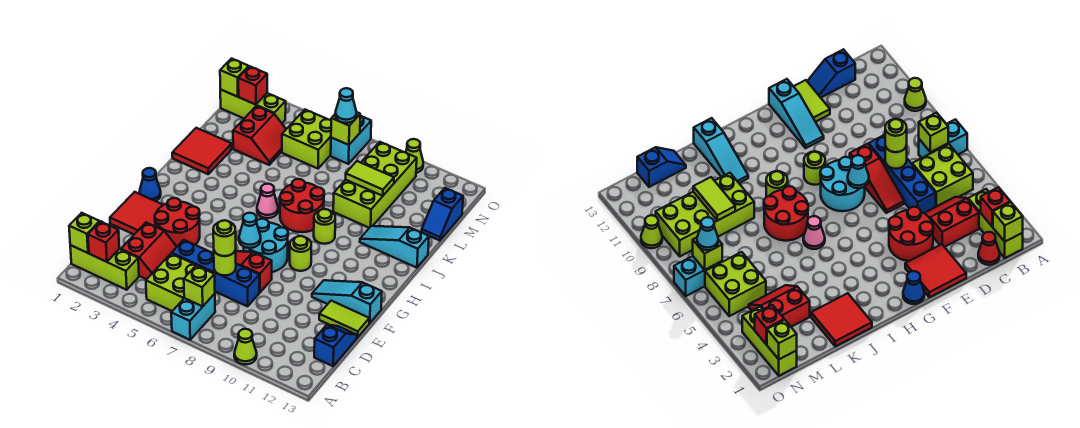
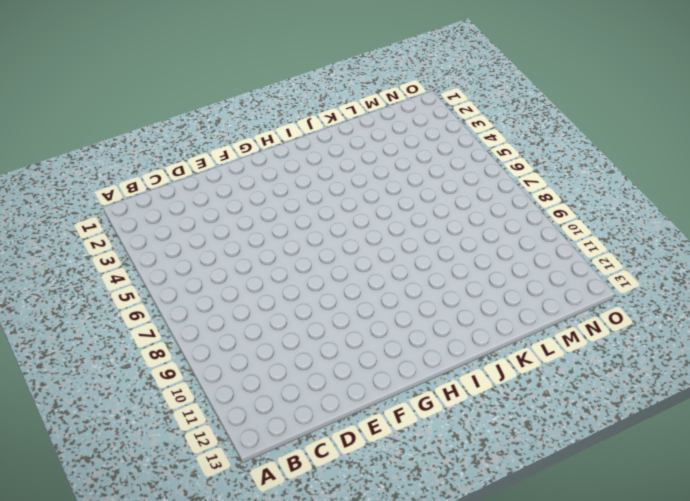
none -> cyan brick A7:B7 level 1
none -> lime cone A10 level 1
none -> lime brick B1:B3 level 1
none -> lime brick B5:C6 level 1

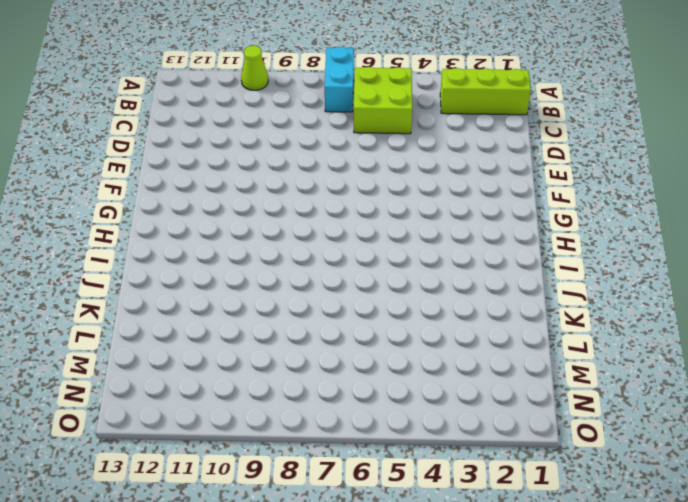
none -> red cone C1 level 1
none -> red slope C3:D4 level 1 top 3
none -> blue slope C13:D13 level 1 top C
none -> blue brick D5:D8 level 1

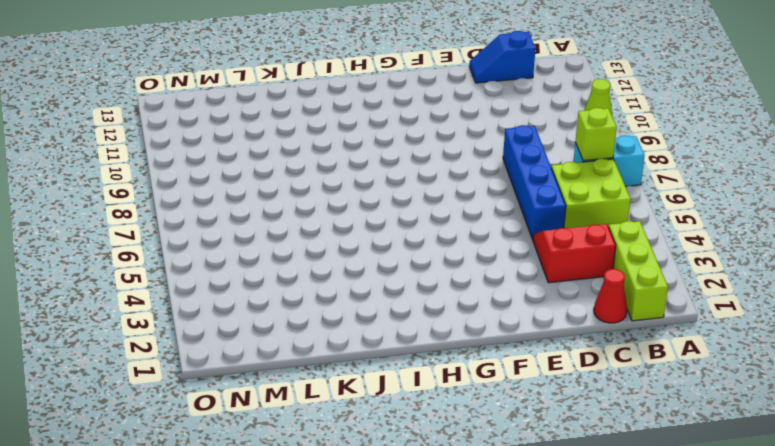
none -> red tile E1:F2 level 1
none -> red round brick E3:F4 level 1
none -> red slope E6:E8 level 1 top 8
none -> lime tile E12:E13 level 1

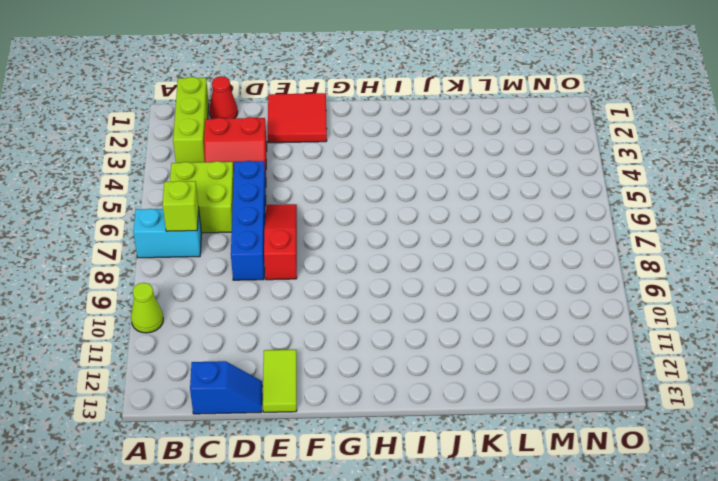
none -> red round brick E3:F4 level 1
none -> cyan round brick F7:G8 level 1
none -> cyan slope F11:F13 level 1 top 13
none -> blue cone G1 level 1

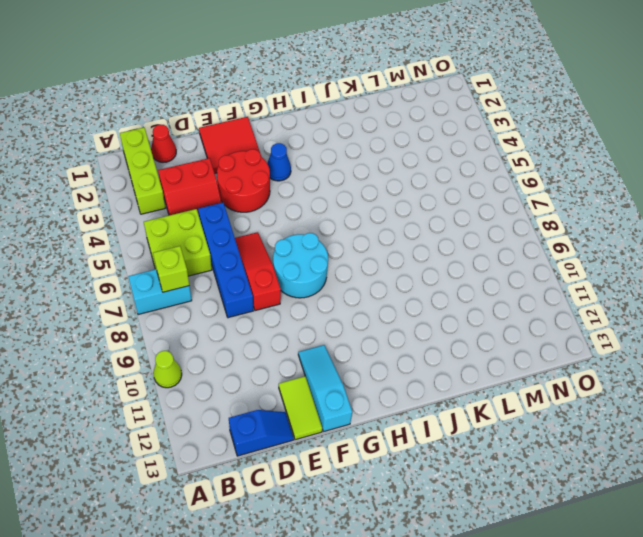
blue cone G3 level 1 -> blue cone G1 level 1
none -> lime round brick G9 level 1
none -> pink cone I6 level 1
none -> red round brick I7:J8 level 1
none -> lime round brick I9 level 1

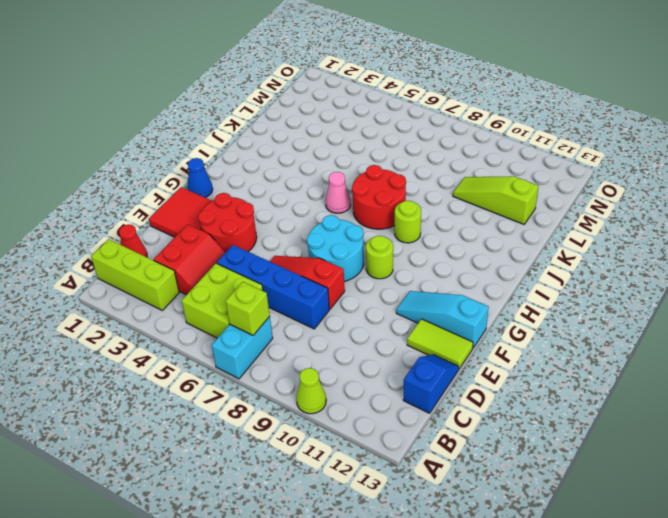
lime slope L10:L12 level 1 top 12 -> lime brick K9:N10 level 1
none -> red tile J1:K2 level 1
none -> cyan slope J11:J13 level 1 top 13
none -> red slope L3:M4 level 1 top 3
none -> blue slope L13:M13 level 1 top M

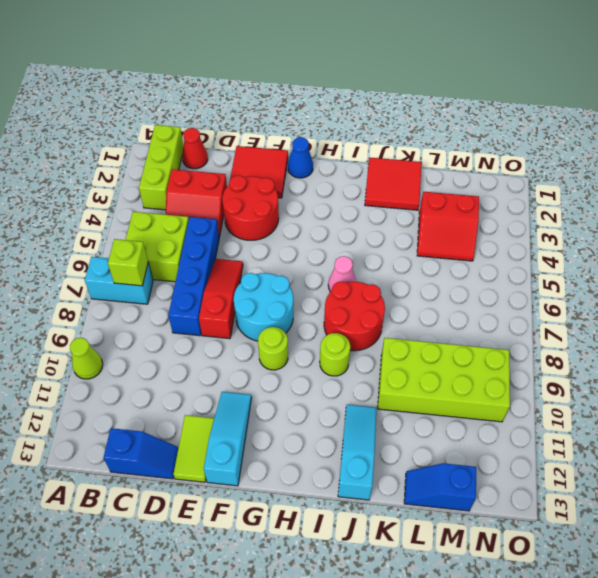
none -> lime brick M5:N6 level 1
none -> lime brick N1:N3 level 1
none -> cyan brick N7:O7 level 1
none -> lime cone O10 level 1

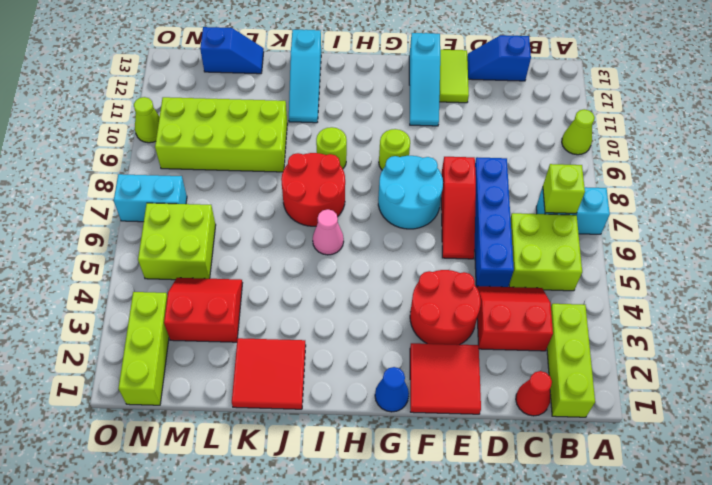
none -> lime brick B1 level 2
none -> red brick B2 level 2
none -> lime round brick D7 level 2
none -> cyan cone F7 level 2

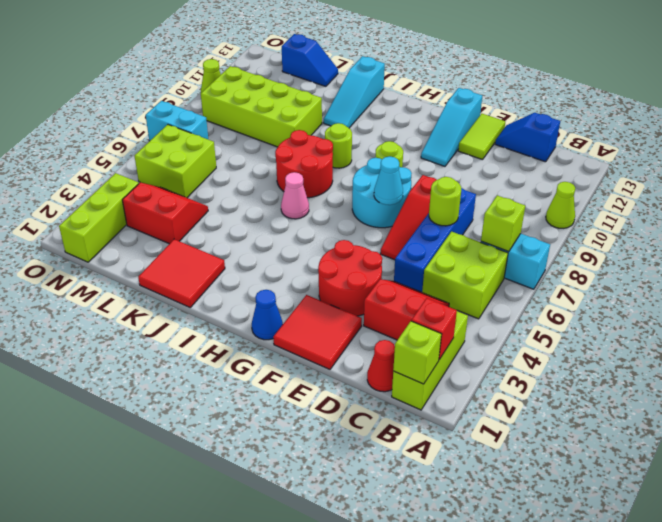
none -> lime tile L9:L10 level 2
none -> lime brick N1 level 2
none -> red brick N2 level 2
none -> lime brick N7 level 2

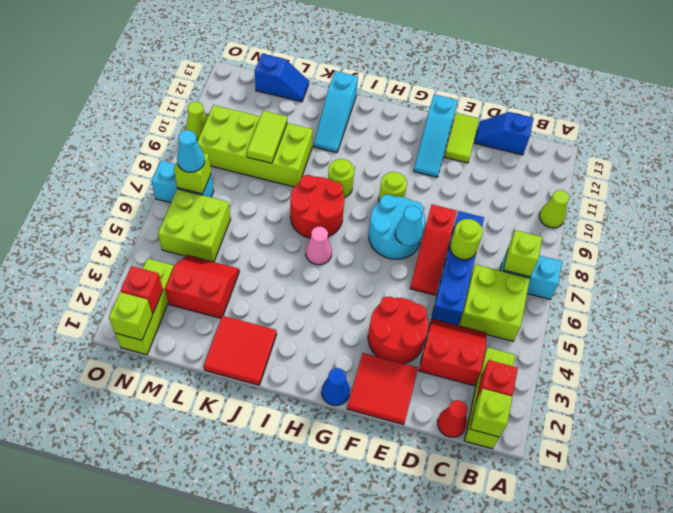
none -> lime round brick D7 level 3

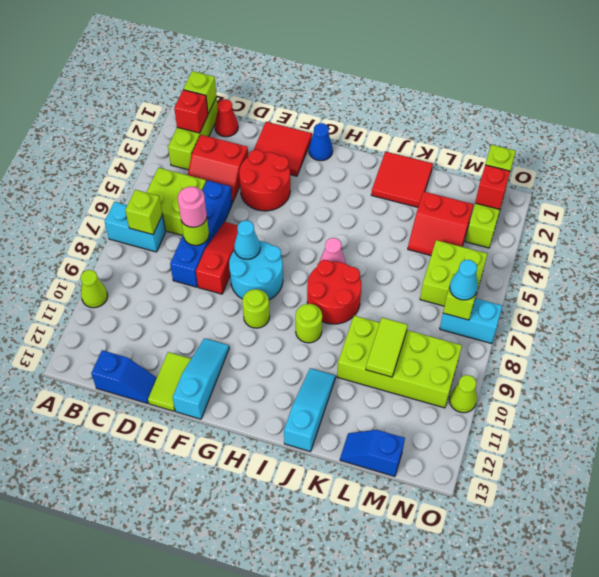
pink round brick D7 level 3 -> lime round brick D7 level 3

